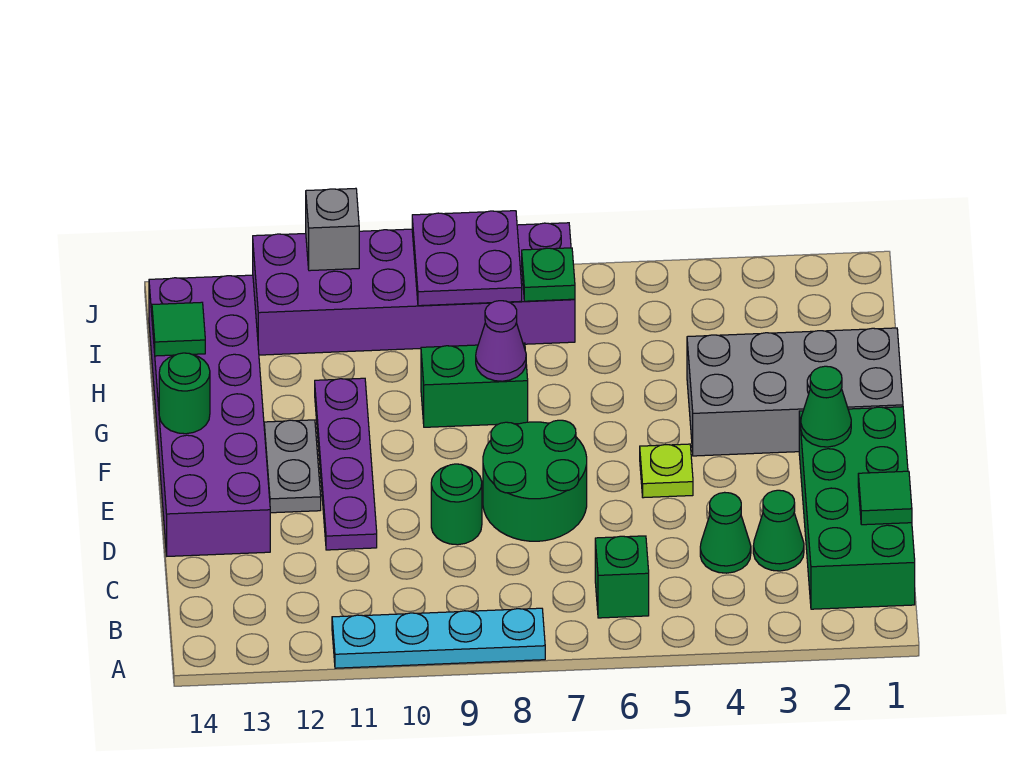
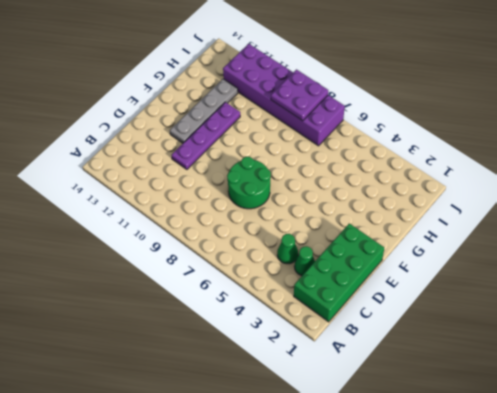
grey plate E12:H12 level 1 -> grey plate E12:F12 level 1
none -> cyan plate A8:A11 level 1
none -> green brick B6 level 1
none -> green round brick D9 level 1

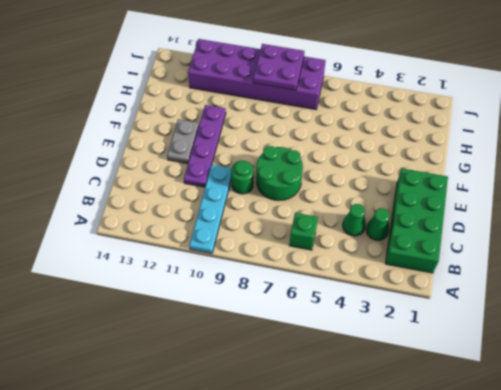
cyan plate A10:D10 level 1 -> cyan plate A8:A11 level 1
none -> purple brick D13:I14 level 1
none -> lime plate E5 level 1
none -> grey brick F1:G4 level 1

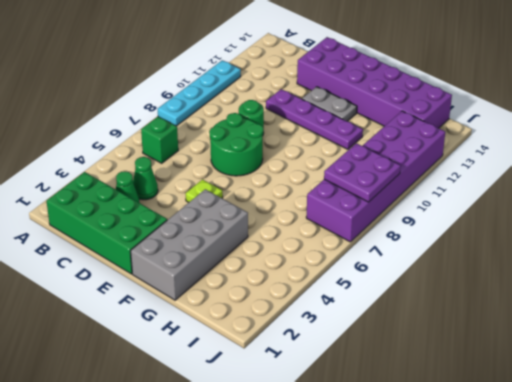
none -> green brick G8:G9 level 1
none -> green tile C1 level 2
none -> green cone E2 level 2

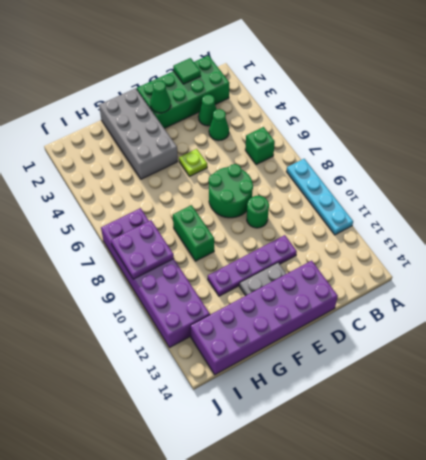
none -> green round brick F14 level 2
none -> purple cone G8 level 2
none -> green tile H14 level 2

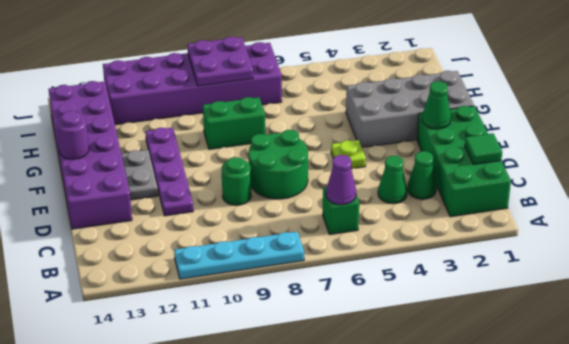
purple cone B6 level 2 -> purple cone G8 level 2
purple round brick F14 level 2 -> green round brick F14 level 2
none -> green tile H14 level 2
none -> green plate I7 level 2
none -> grey brick J11 level 2

